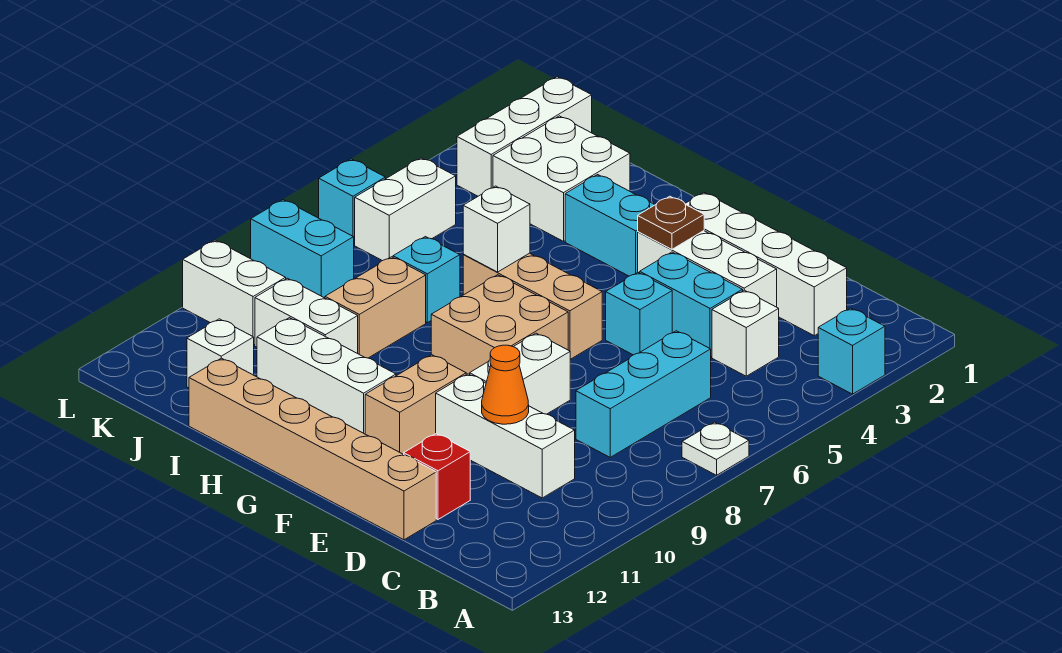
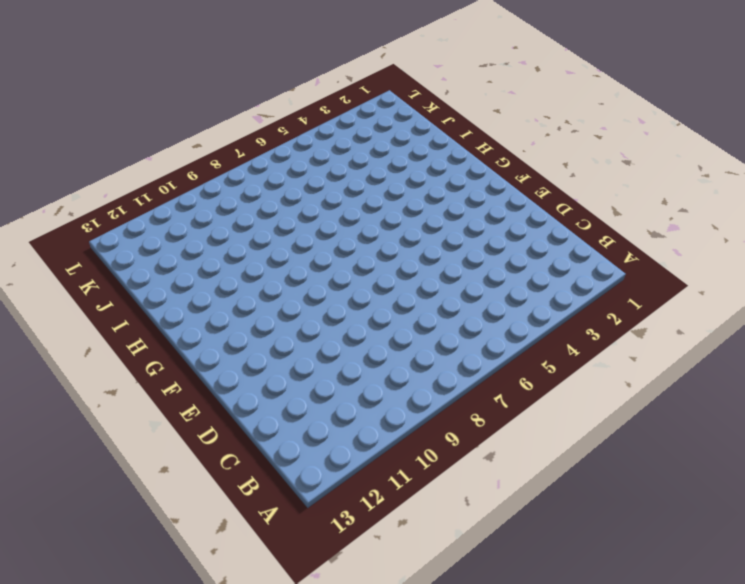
none -> cyan brick A3 level 1
none -> white plate A7 level 1
none -> white brick C2:F2 level 1
none -> white brick C4 level 1

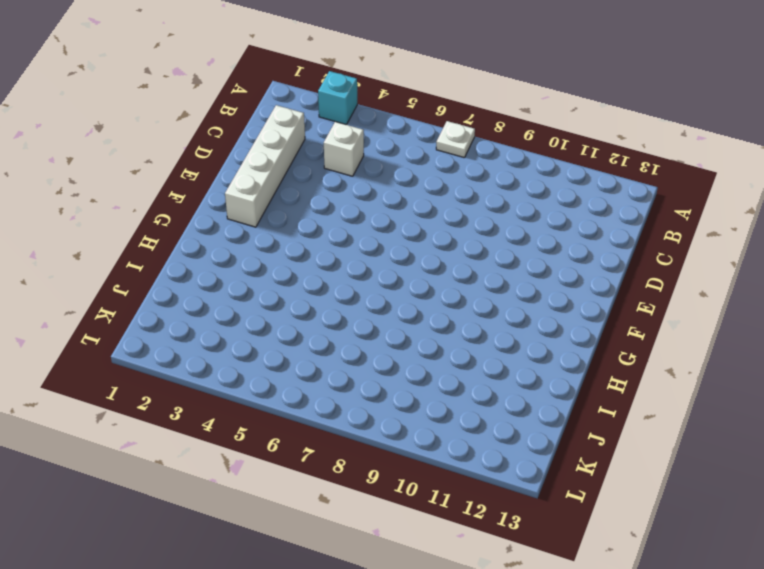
none -> cyan brick C6:C8 level 1
none -> white brick C10:E10 level 1
none -> white brick D3:F3 level 1
none -> cyan brick D4:E4 level 1

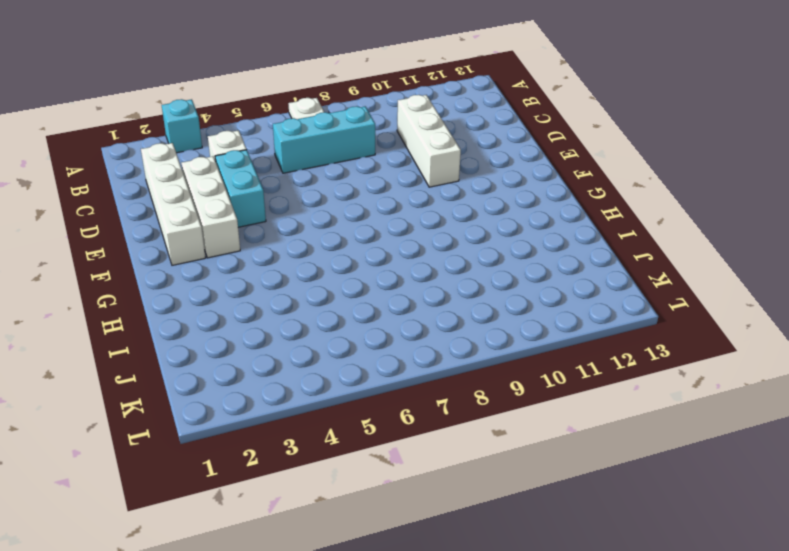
none -> red brick D12 level 1
none -> tan brick D13:I13 level 1
none -> cyan brick E5 level 1
none -> white brick E8:E9 level 1

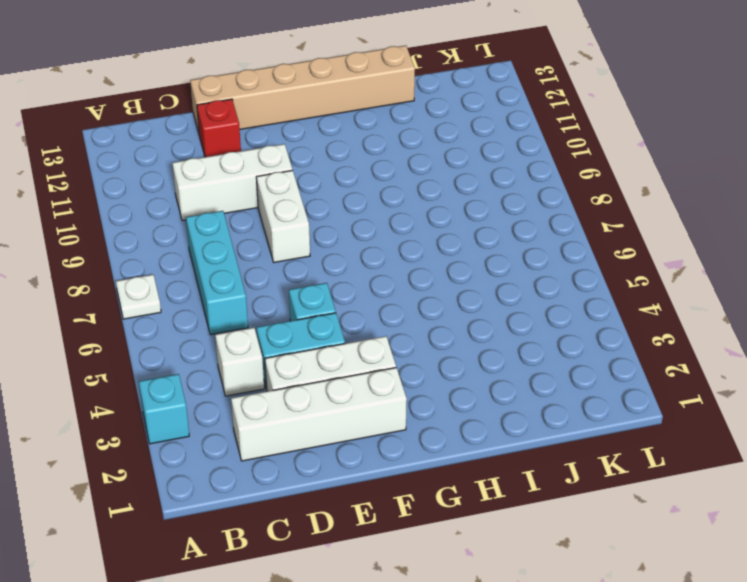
none -> tan brick F6:H6 level 1
none -> tan brick F7:G8 level 1
none -> tan brick F10:F11 level 1
none -> cyan brick G3:H3 level 1

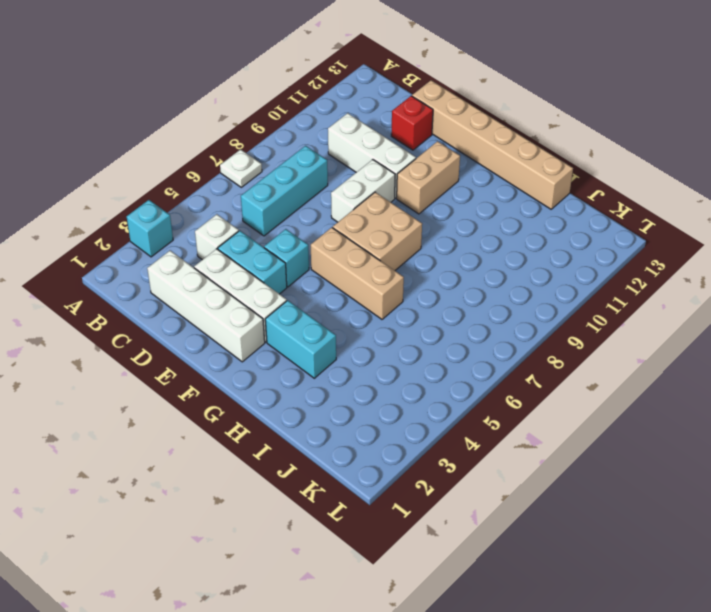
none -> white brick G11:I11 level 1
none -> white brick I2:J3 level 1
none -> cyan brick I7 level 1
none -> tan brick I8:I9 level 1

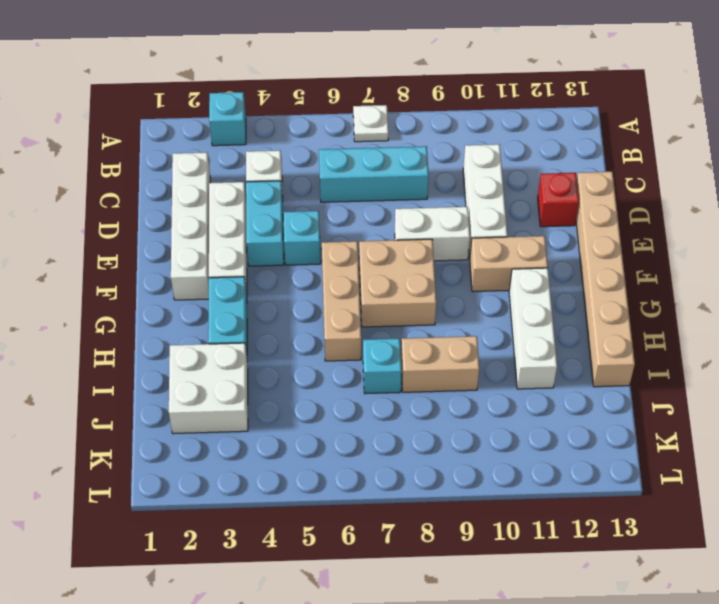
none -> white brick I10:J10 level 1
none -> white brick J12 level 1
none -> white brick K1:K3 level 1
none -> white brick K5:K6 level 1

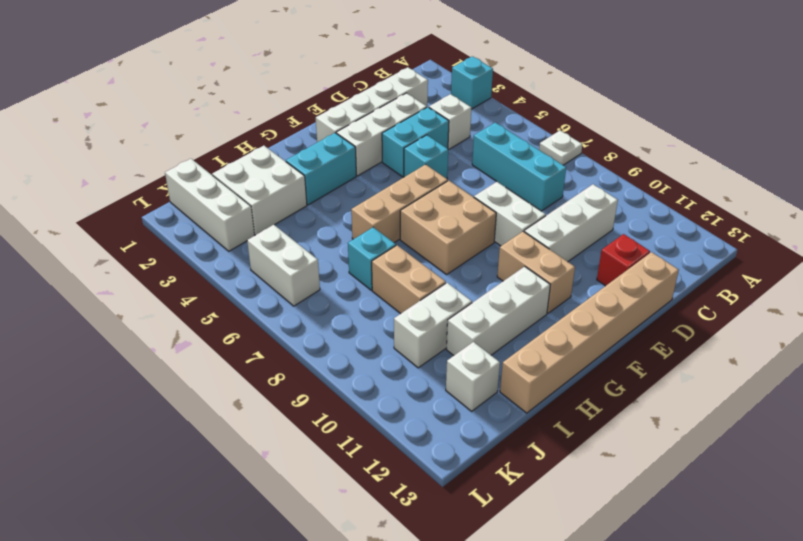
none -> cyan brick K8:L8 level 1
none -> white brick K10:L10 level 1
none -> cyan brick L6 level 1
none -> orange cone D10 level 2

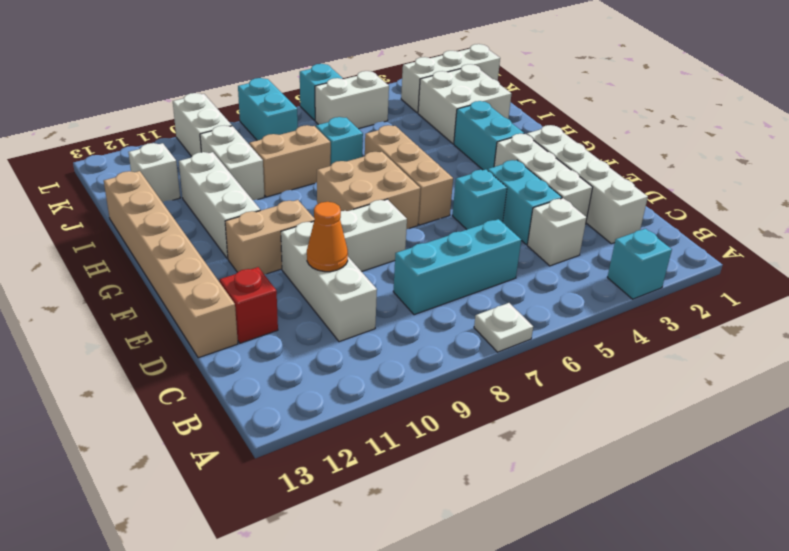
none -> brown plate F3 level 2
none -> white brick H6 level 2

